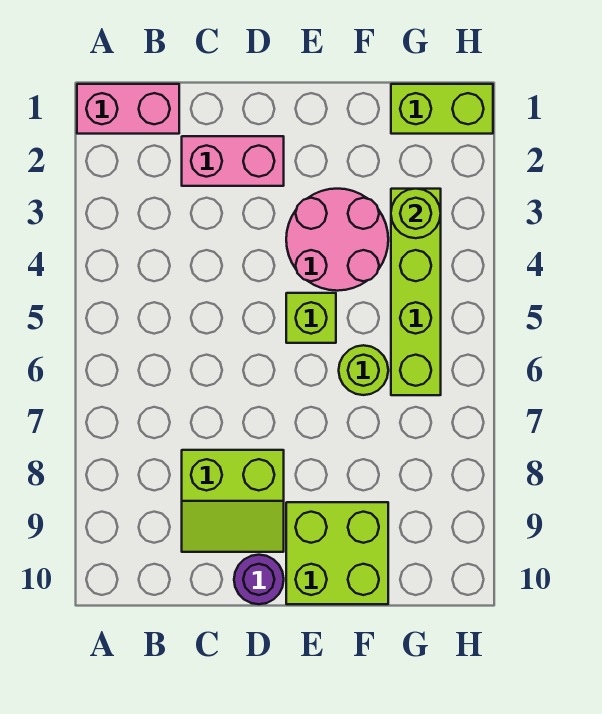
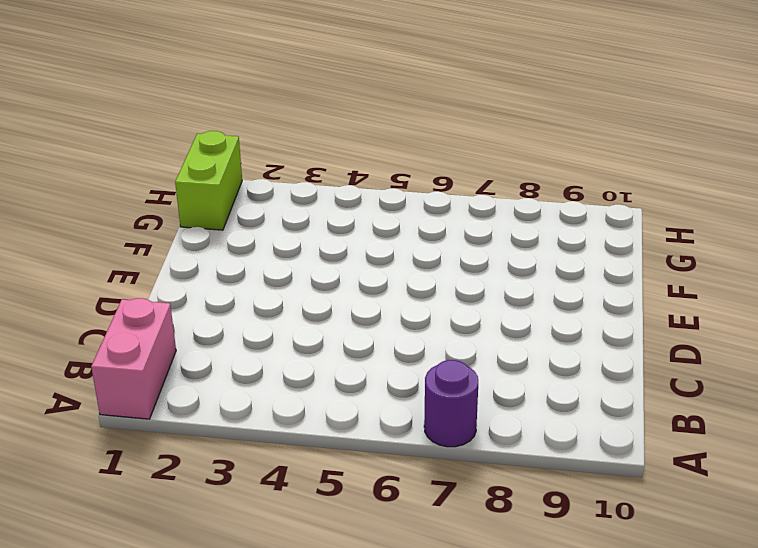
purple round brick A7 level 1 -> purple round brick D10 level 1
none -> pink brick C2:D2 level 1
none -> lime slope C8:D9 level 1 top 8

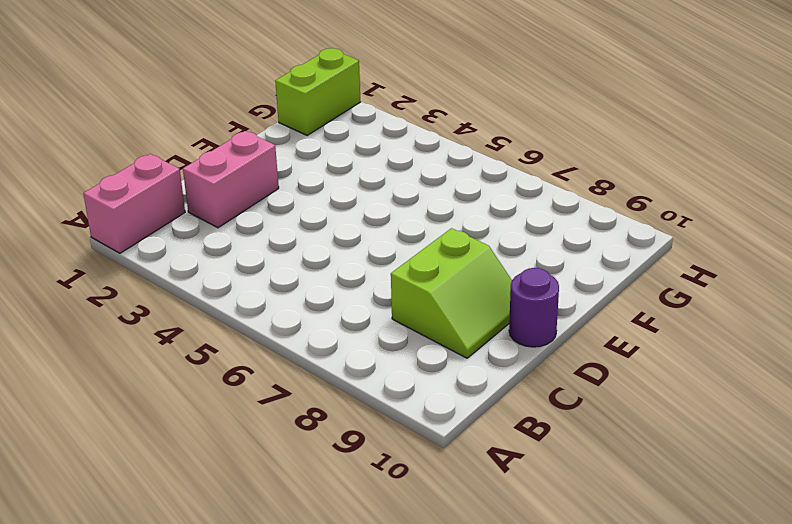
none -> pink round brick E3:F4 level 1
none -> lime brick E5 level 1

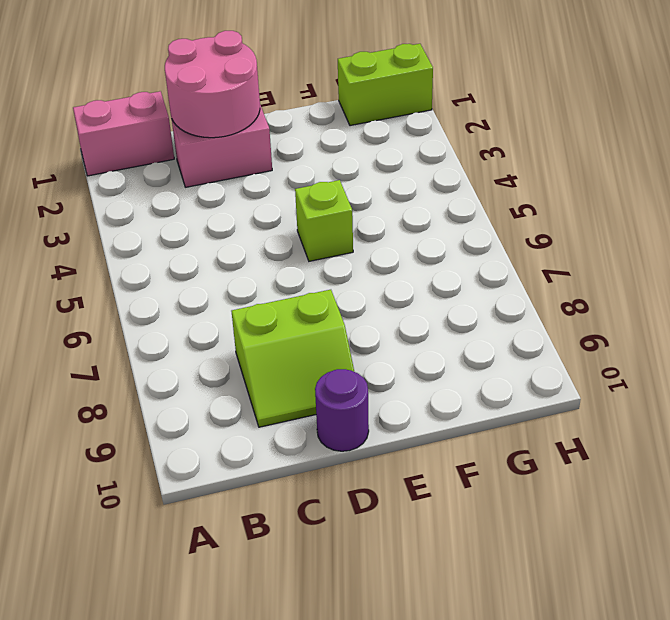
pink round brick C1:D2 level 2 -> pink round brick E3:F4 level 1
none -> lime brick E9:F10 level 1
none -> lime round brick F6 level 1

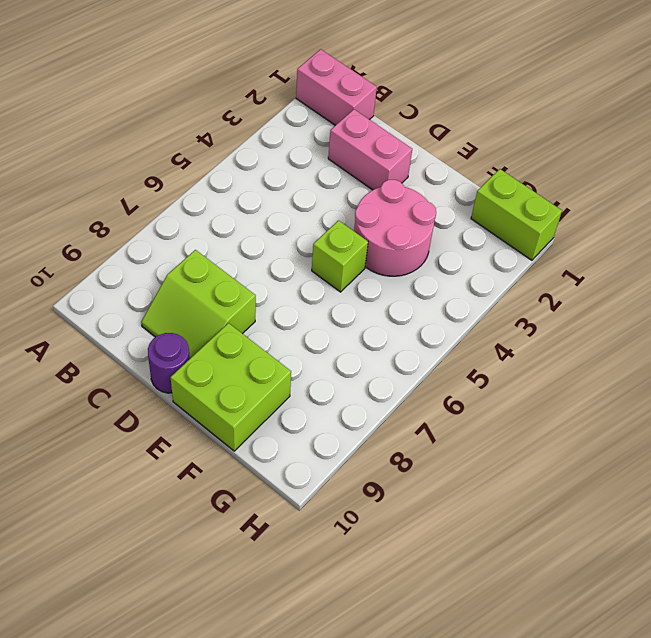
none -> lime round brick F6 level 1
none -> lime brick G3:G6 level 1

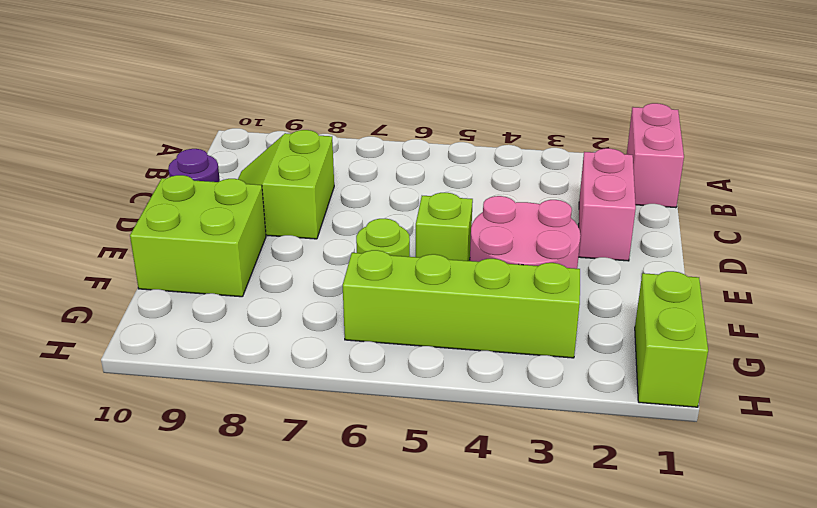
none -> lime round brick G3 level 2

